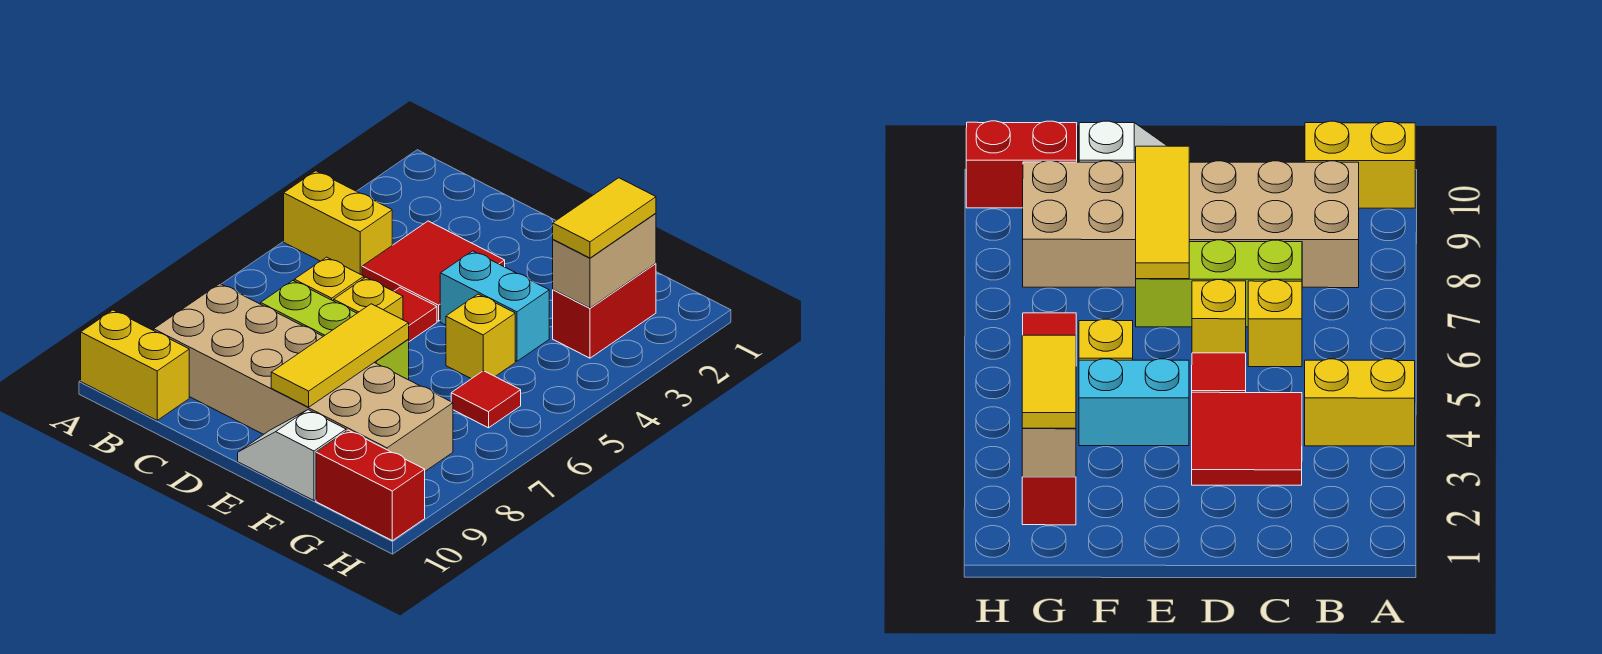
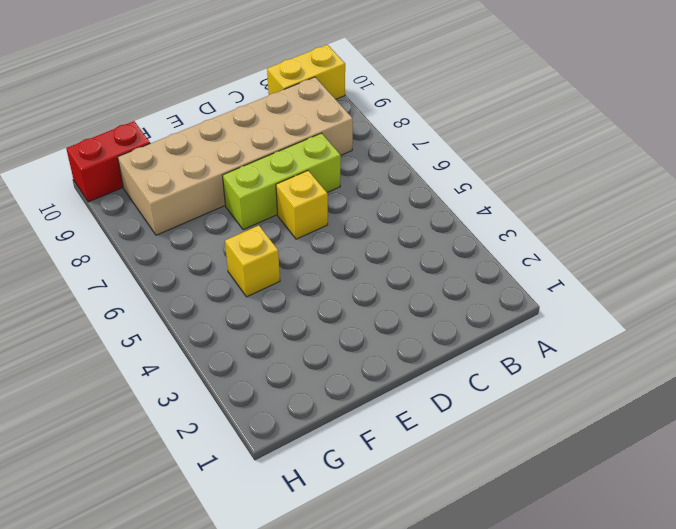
none -> yellow brick A4:B4 level 1
none -> red tile C3:D4 level 1
none -> yellow brick C6 level 1

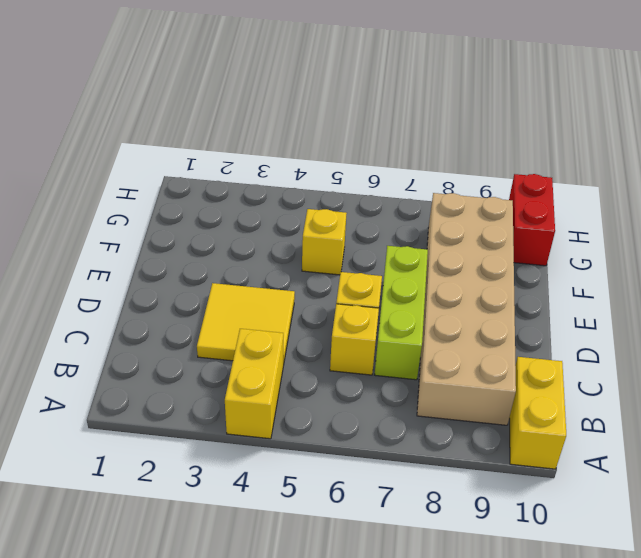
yellow tile C3:D4 level 1 -> red tile C3:D4 level 1
none -> red tile D5 level 1
none -> cyan brick E4:F4 level 1
none -> white slope E10:F10 level 1 top F

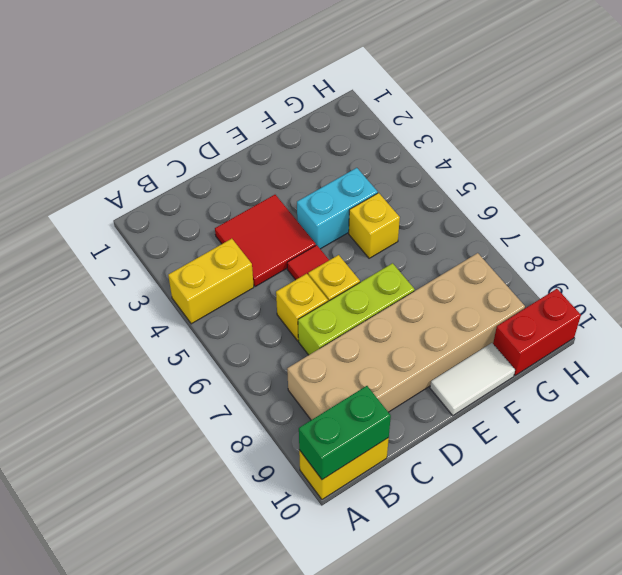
green brick A10:B10 level 2 -> none
white tile E10:F10 level 1 -> white slope E10:F10 level 1 top F
none -> red brick G2:G3 level 1
none -> red tile G6 level 1
none -> yellow tile E7:E9 level 2

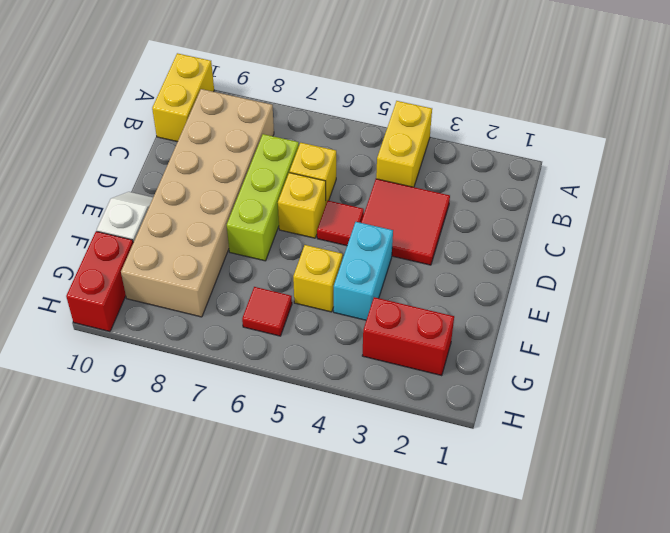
none -> yellow tile E7:E9 level 2
none -> tan brick G2:G3 level 2
none -> yellow tile G2:G3 level 3

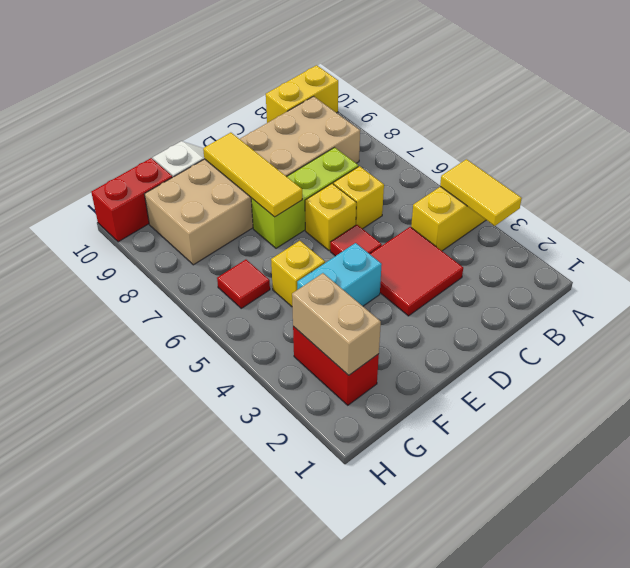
yellow tile A3:A4 level 2 -> yellow tile G2:G3 level 3

